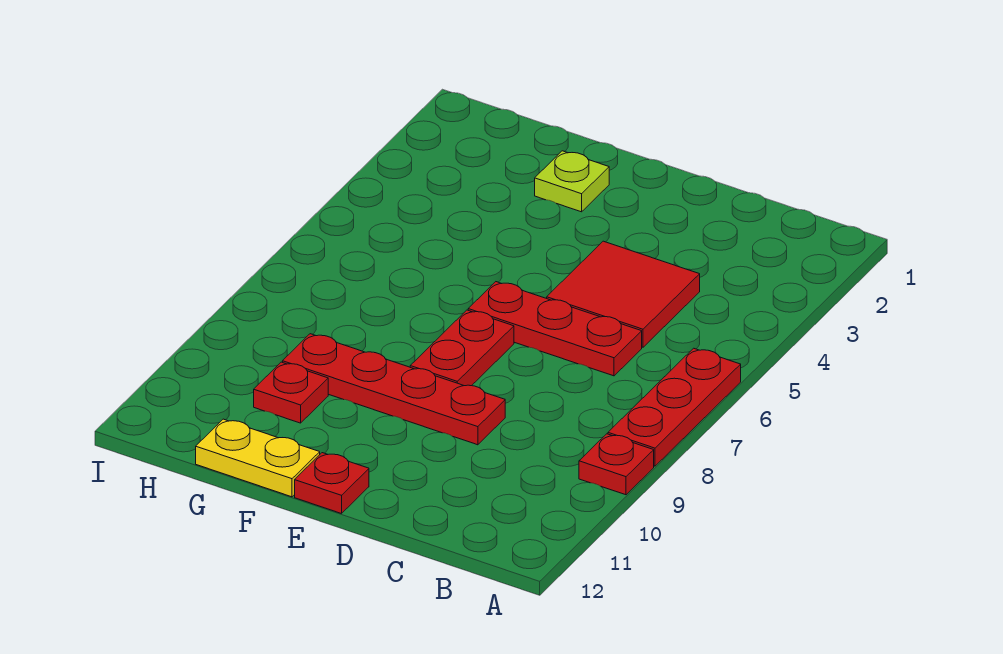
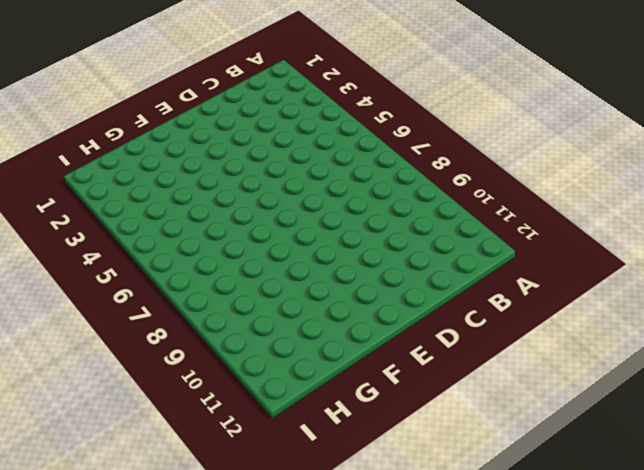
none -> red plate A6:A8 level 1
none -> red plate A9 level 1

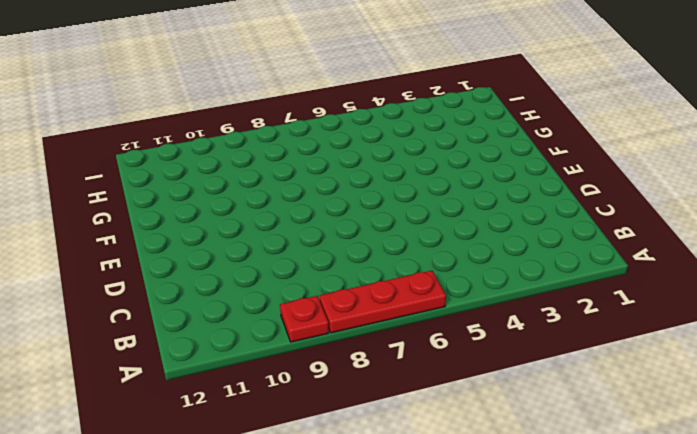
none -> red tile C4:D5 level 1
none -> red plate C6:E6 level 1

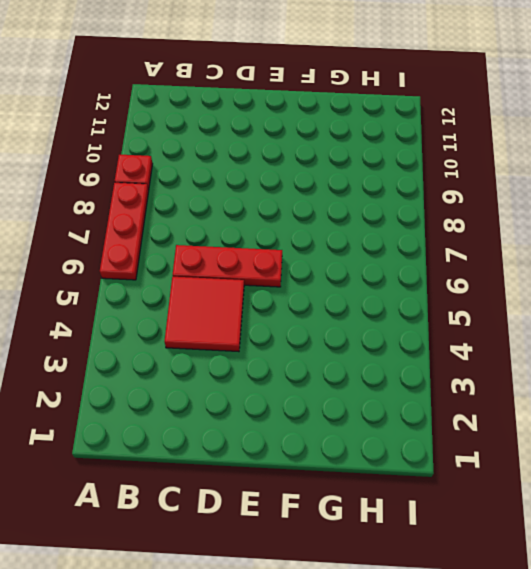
none -> red plate D9:G9 level 1
none -> red plate E7:E8 level 1

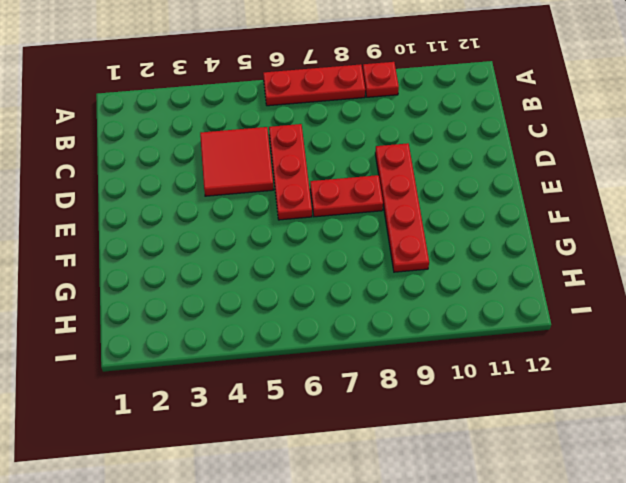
none -> red plate E12 level 1
none -> lime plate F2 level 1

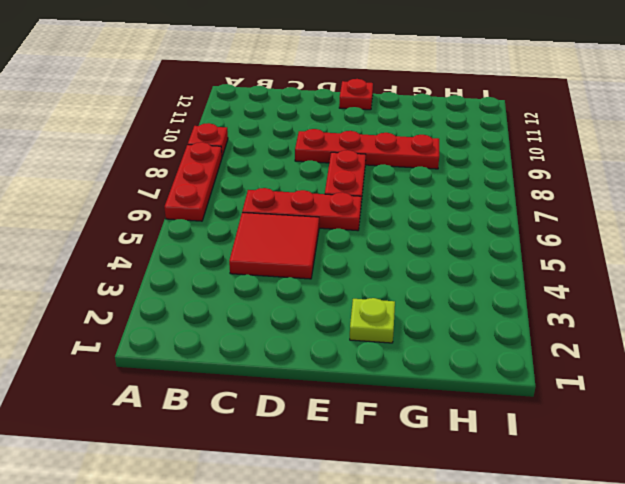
none -> yellow plate F12:G12 level 1
none -> red plate G10 level 1

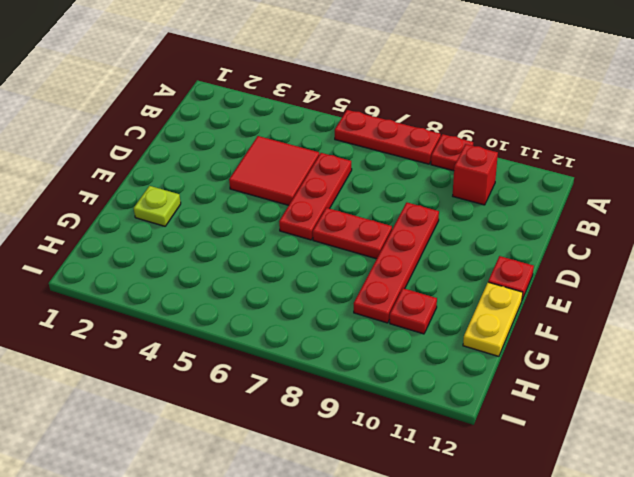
red brick B10 level 1 -> none

